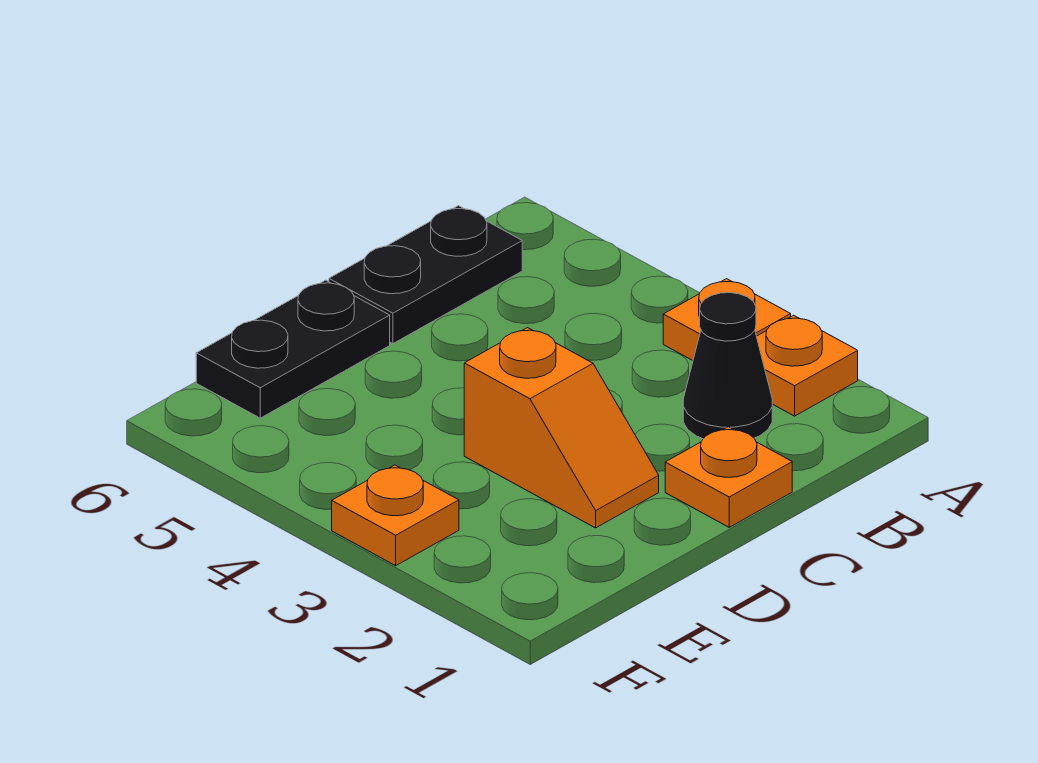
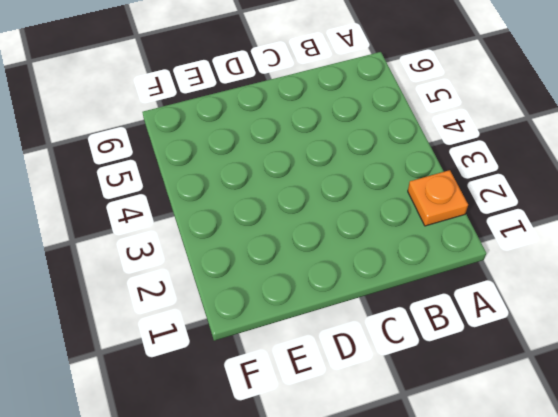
none -> orange plate A3 level 1
none -> black cone B2 level 1

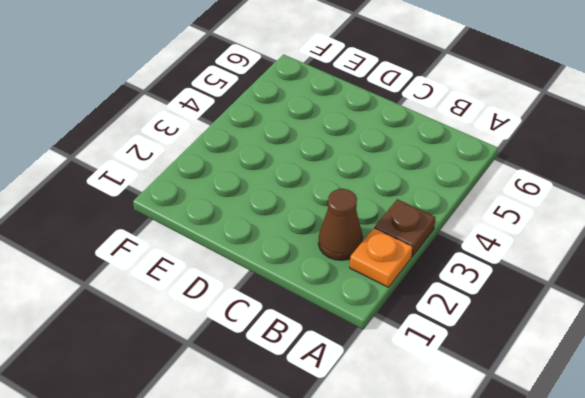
brown plate A3 level 1 -> orange plate A3 level 1
brown cone B2 level 1 -> black cone B2 level 1
none -> black plate B6:C6 level 1
none -> orange plate C1 level 1

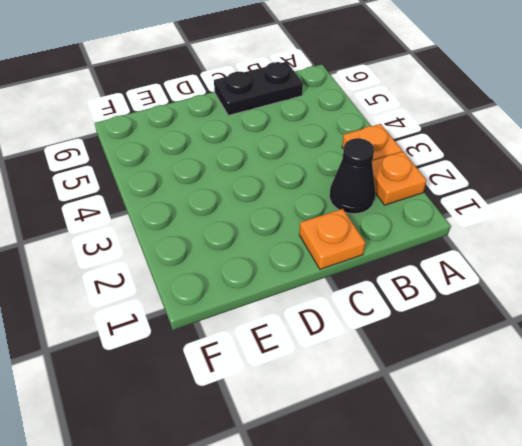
none -> orange slope D2:D3 level 1 top 3
none -> black plate D6:E6 level 1

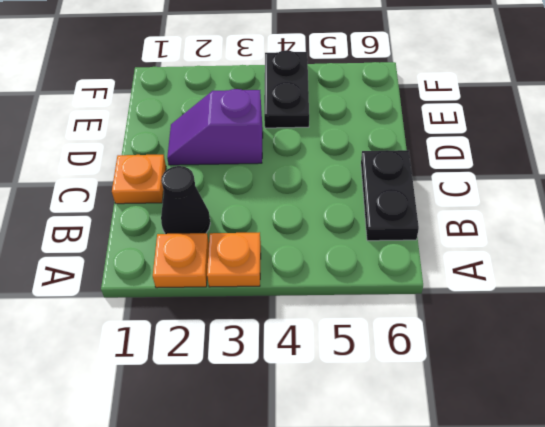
purple slope D2:D3 level 1 top 3 -> orange slope D2:D3 level 1 top 3
black plate E4:F4 level 1 -> black plate D6:E6 level 1
none -> orange plate F3 level 1

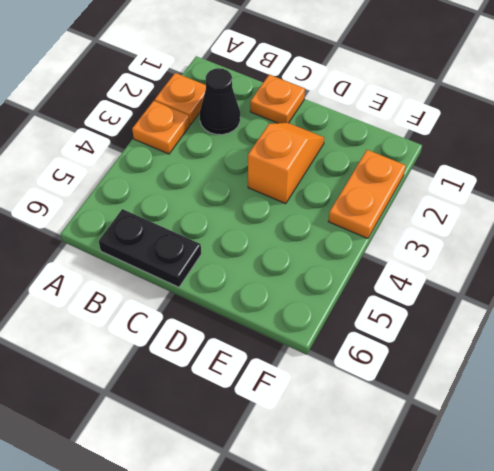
orange plate F2:F3 level 1 -> orange plate F3 level 1
none -> black plate D6:E6 level 1

